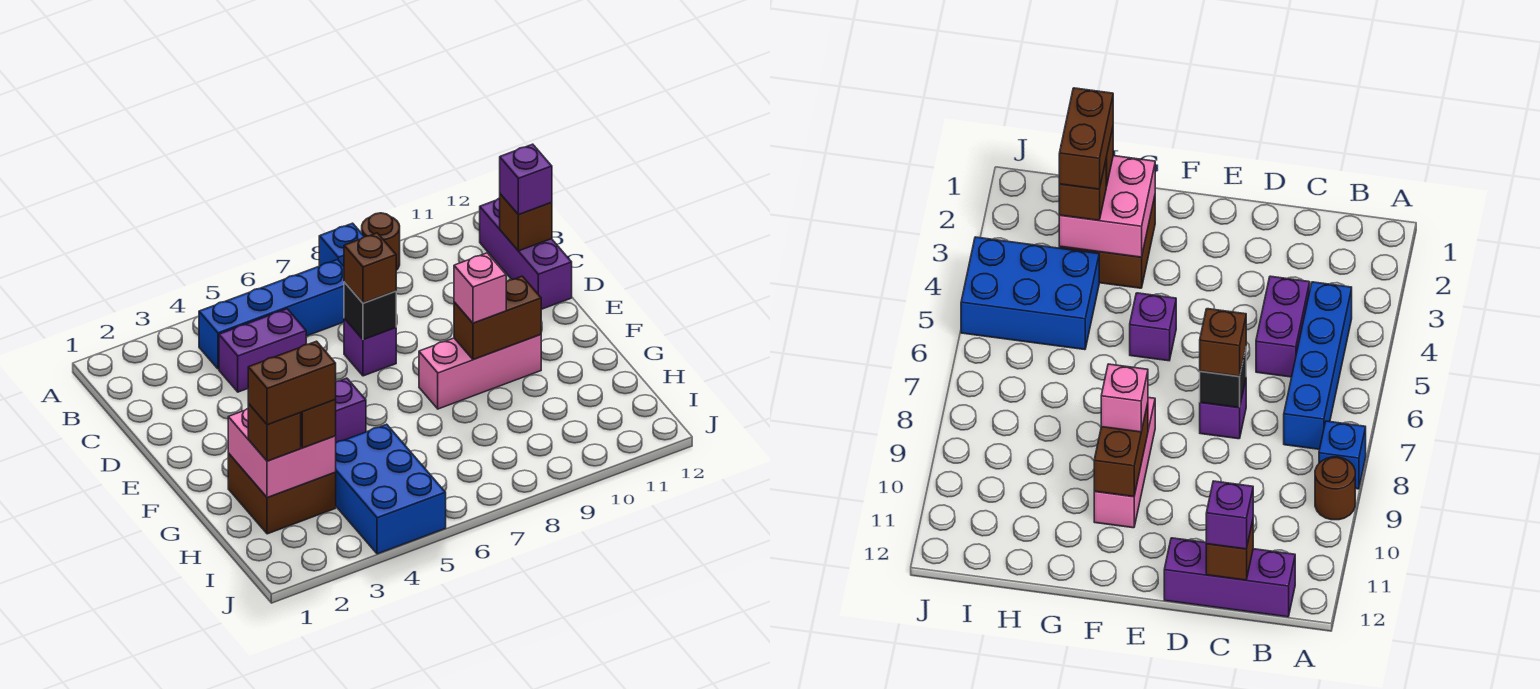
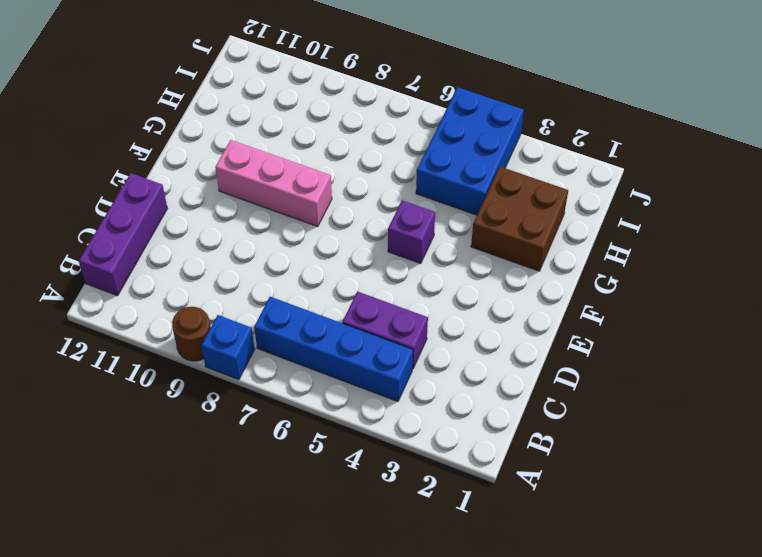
none -> purple brick D7 level 1
none -> brown brick C12 level 2
none -> black brick D7 level 2

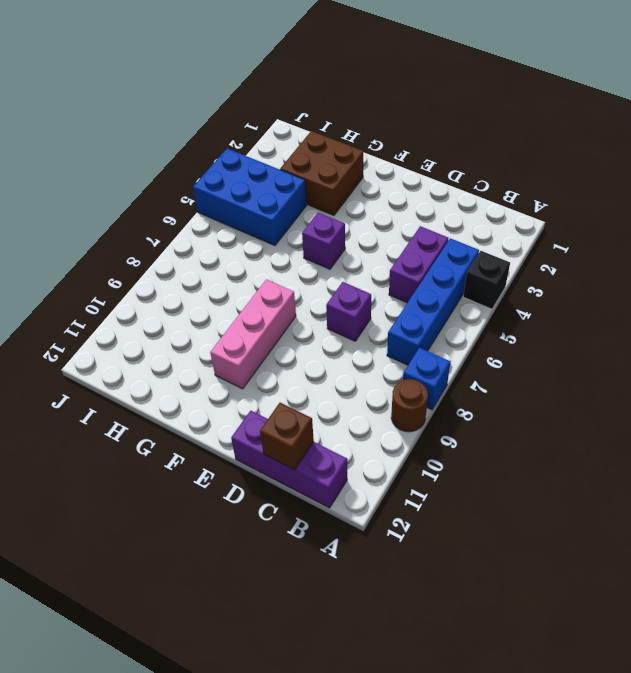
black brick A4 level 1 -> black brick D7 level 2
none -> brown brick F9:F10 level 2
none -> pink brick G2:H3 level 2
none -> purple brick C12 level 3

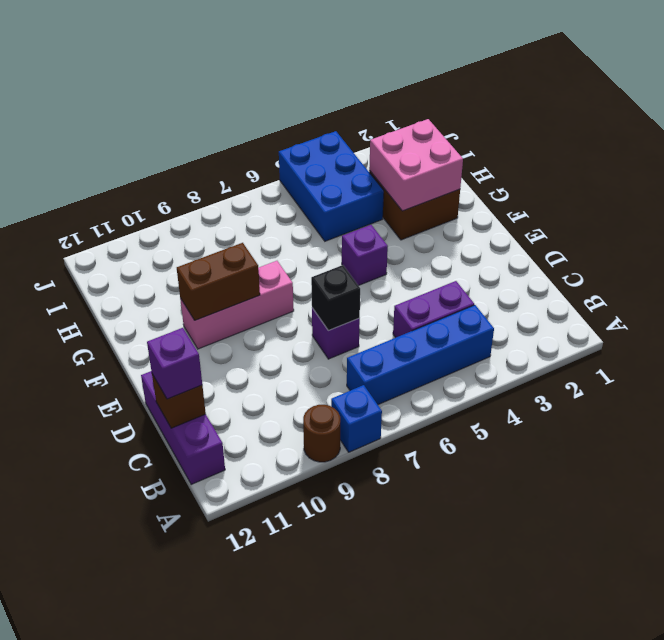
none -> brown brick D7 level 3
none -> pink brick F9 level 3
none -> brown brick H2 level 3

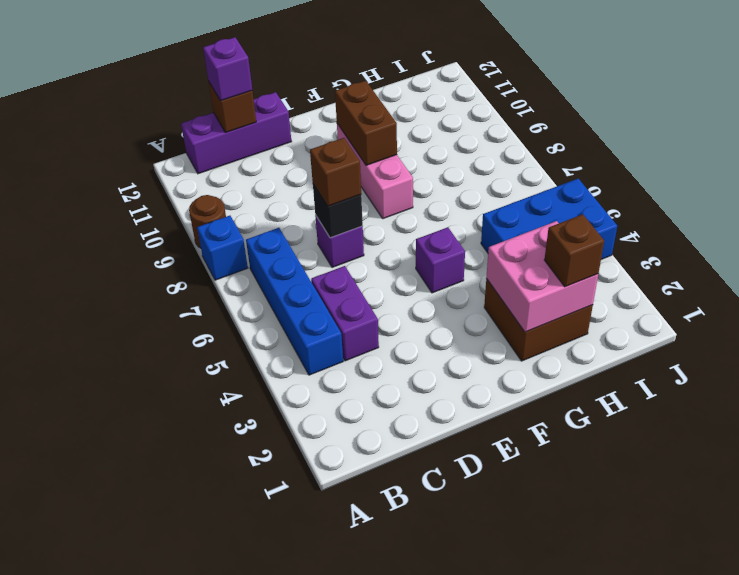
none -> pink brick F9 level 3
none -> brown brick H3 level 3
none -> brown brick H2:H3 level 4

